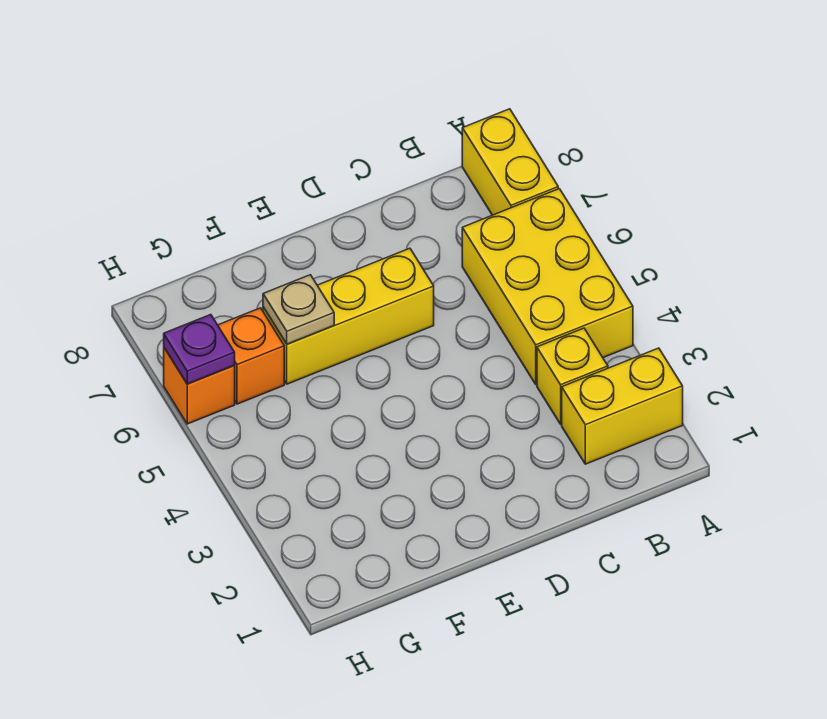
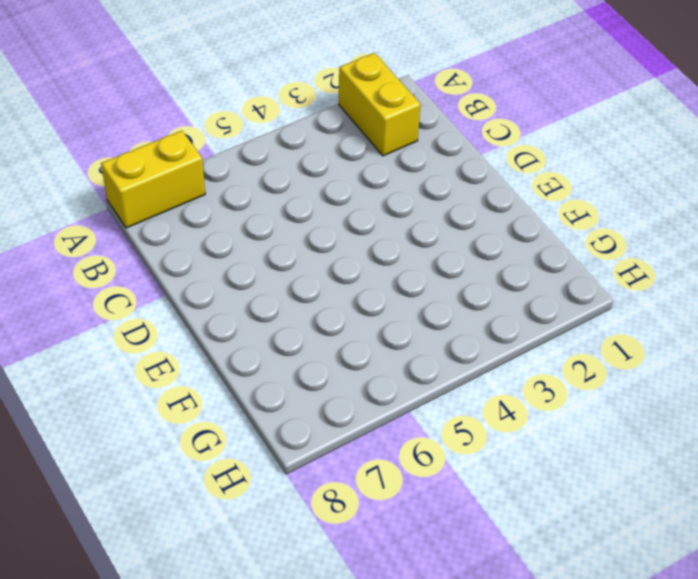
none -> yellow brick A4:B6 level 1
none -> yellow brick B3 level 1

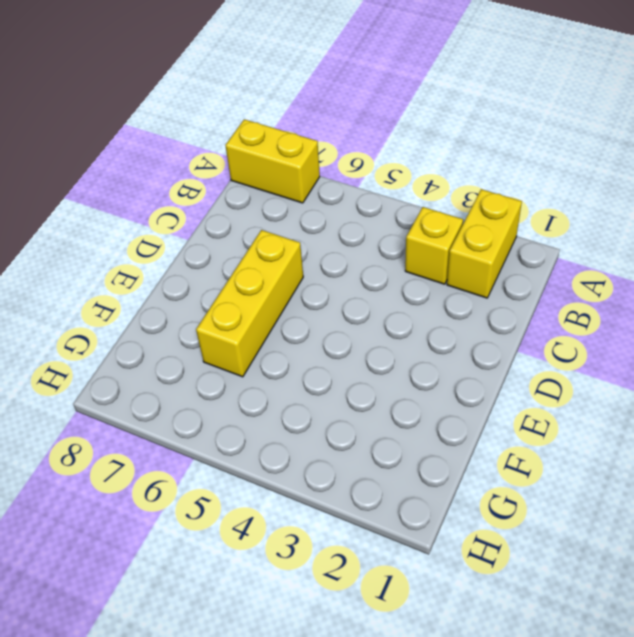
none -> yellow brick A4:B6 level 1
none -> orange brick G6 level 1

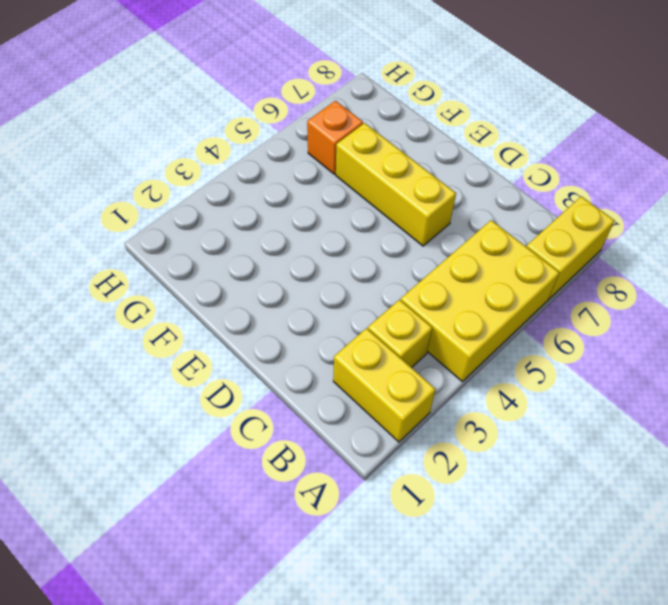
none -> orange brick H6 level 1
none -> tan plate F6 level 2

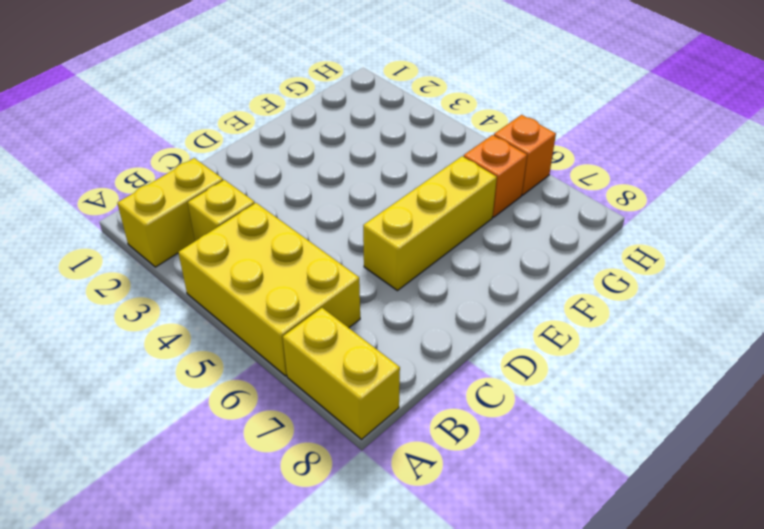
none -> tan plate F6 level 2
none -> purple plate H6 level 2

